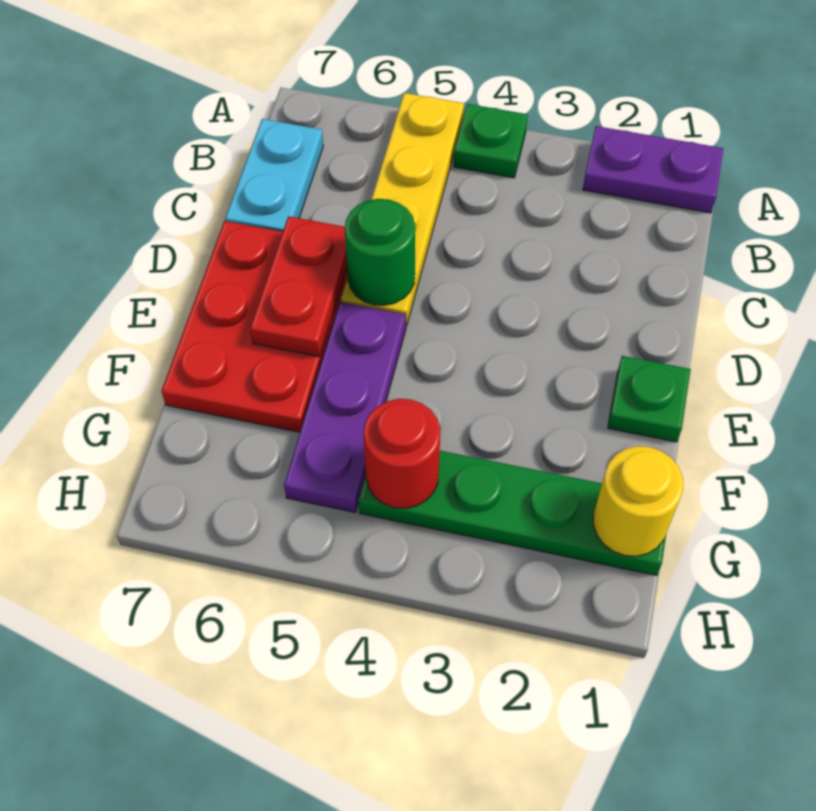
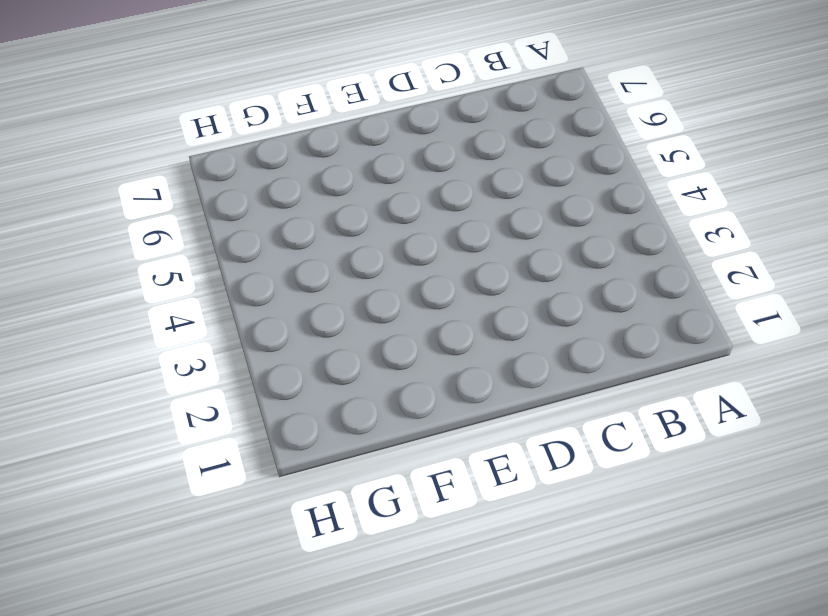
none -> purple plate A1:A2 level 1
none -> green plate A4 level 1
none -> yellow plate A5:D5 level 1

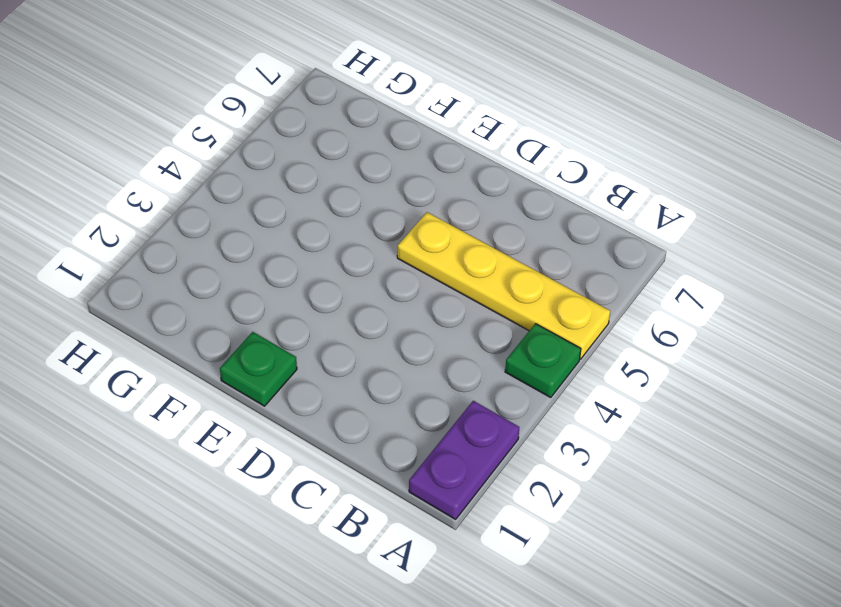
none -> cyan plate B7:C7 level 1
none -> red plate D6:F7 level 1
none -> purple plate E5:G5 level 1

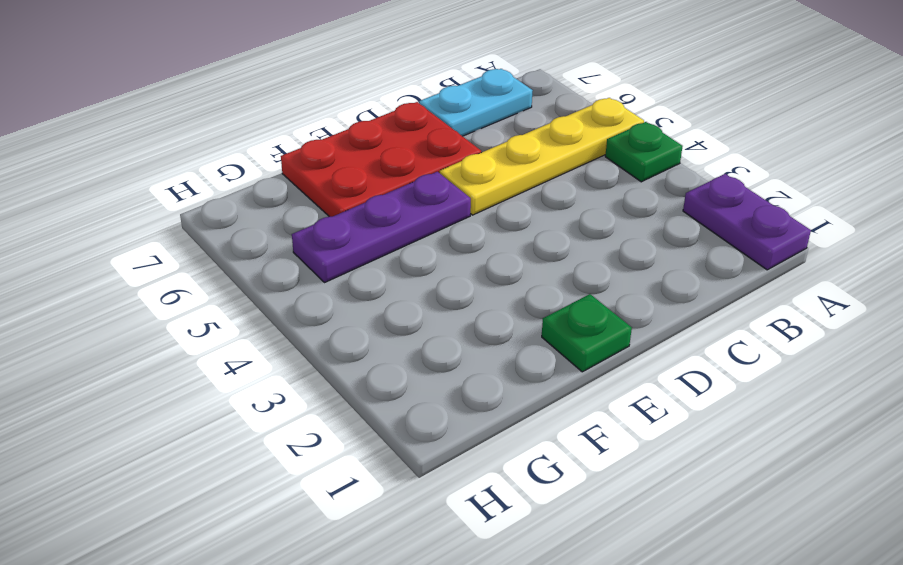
none -> green plate G1:G4 level 1
none -> green round brick D5 level 2
none -> red plate D6:E6 level 2

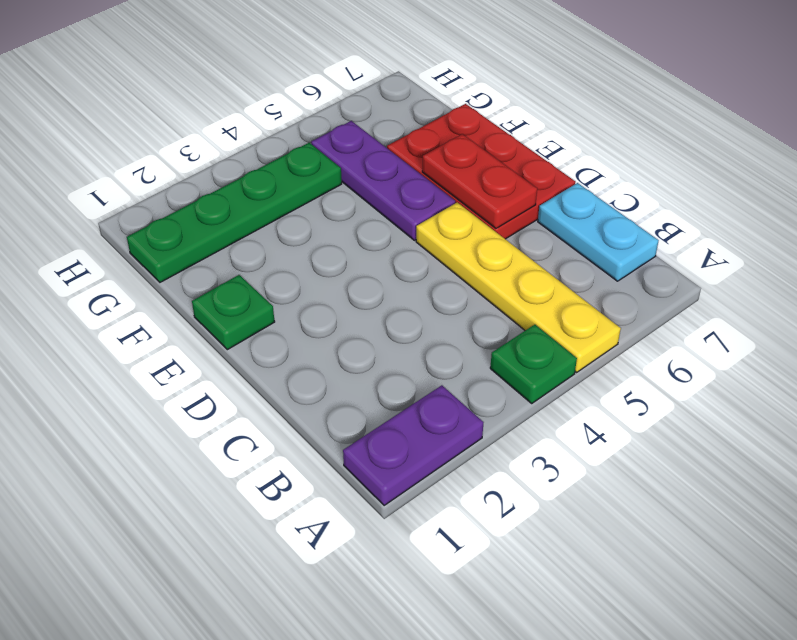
none -> green round brick D5 level 2
none -> yellow round brick G1 level 2
none -> red round brick G4 level 2

